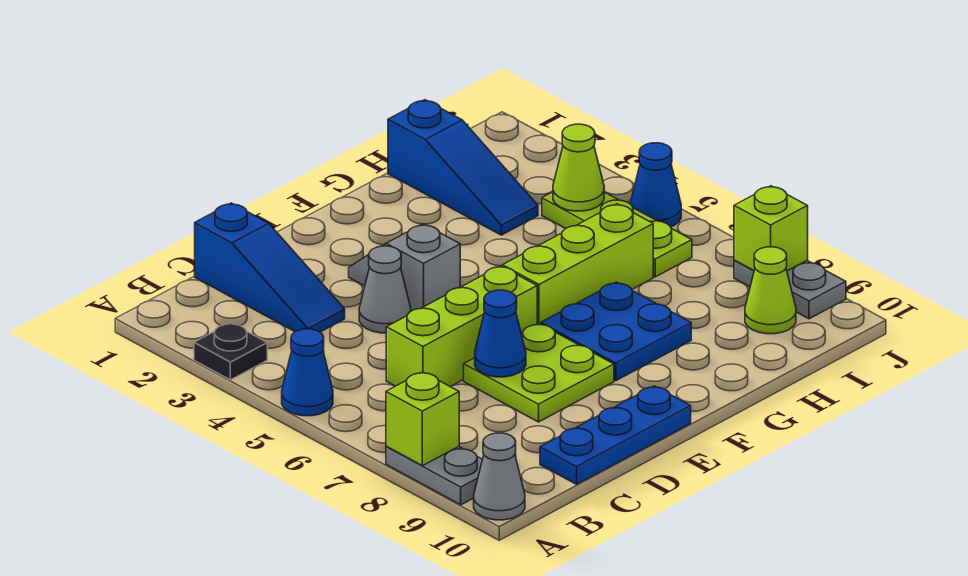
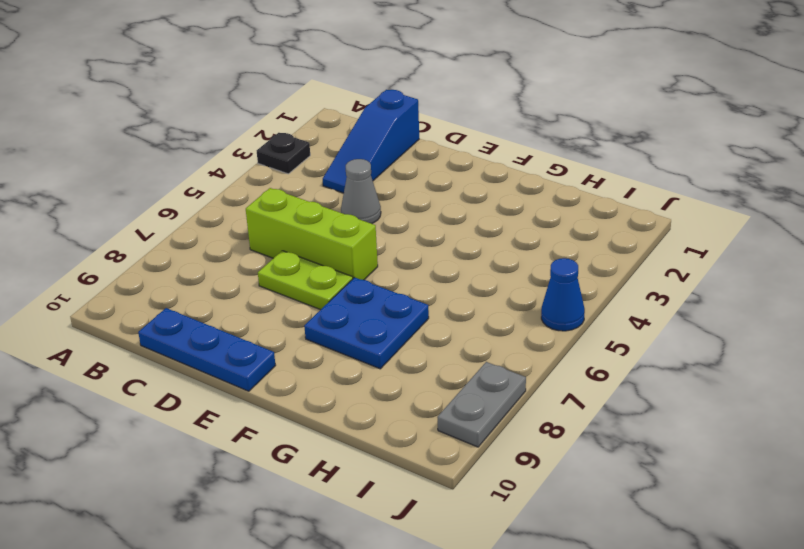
lime plate D7:E7 level 1 -> lime plate D7:E8 level 1
none -> blue cone A5 level 1
none -> grey plate A8:A9 level 1
none -> grey cone A10 level 1

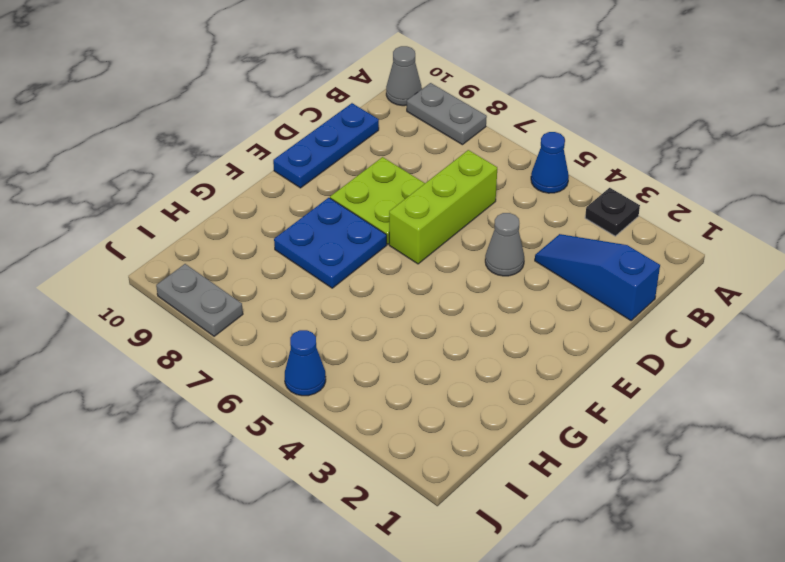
none -> grey slope E3:E4 level 1 top 4
none -> lime brick F6:H6 level 1
none -> blue slope H1:H3 level 1 top 1

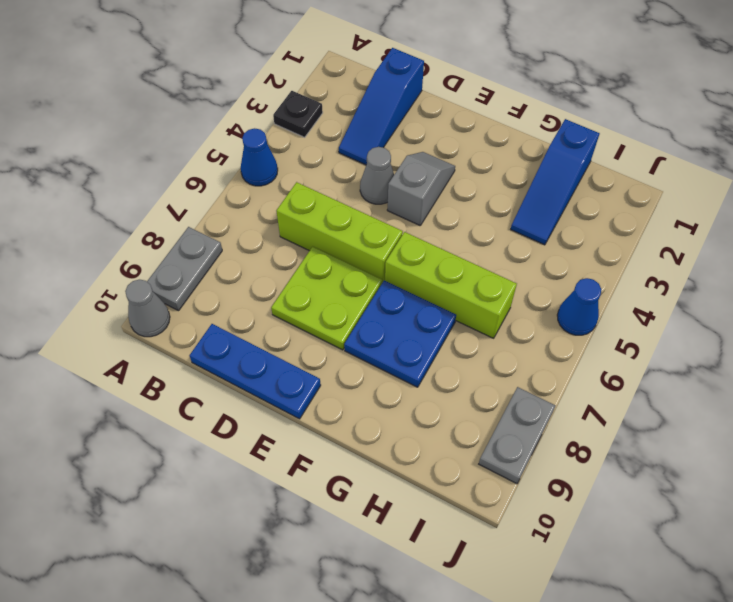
none -> lime plate I4:I6 level 1
none -> lime cone I9 level 1
none -> lime brick A8 level 2

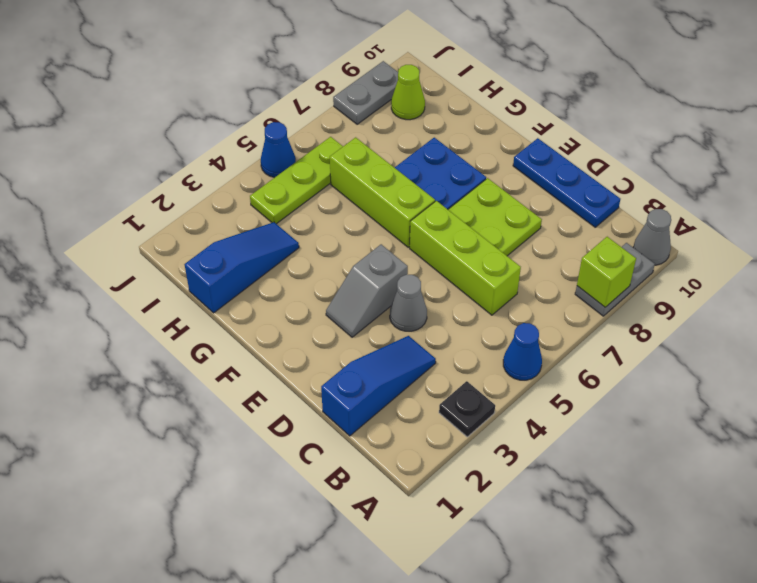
none -> blue cone D7 level 2
none -> lime cone I4 level 2
none -> lime brick J8 level 2

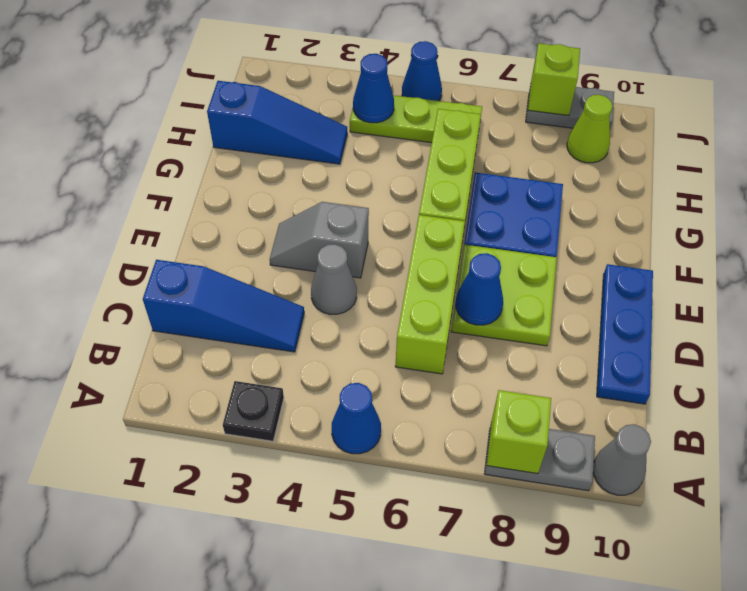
blue cone I4 level 2 -> lime cone I4 level 2

